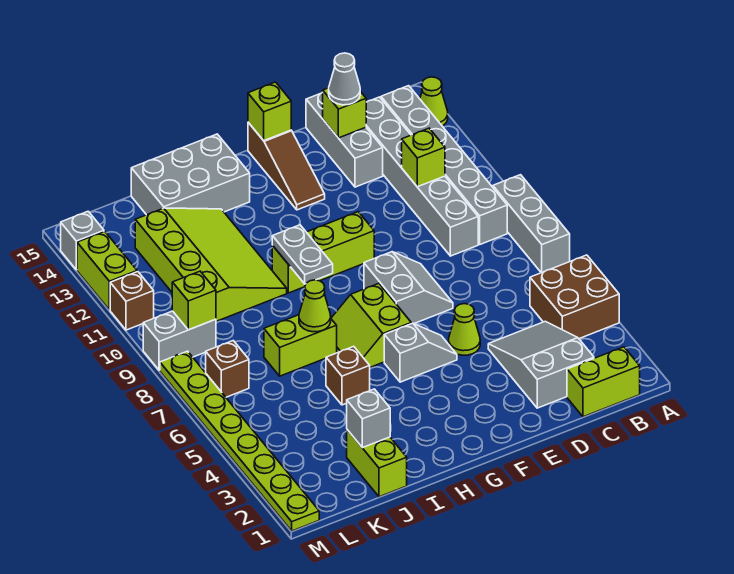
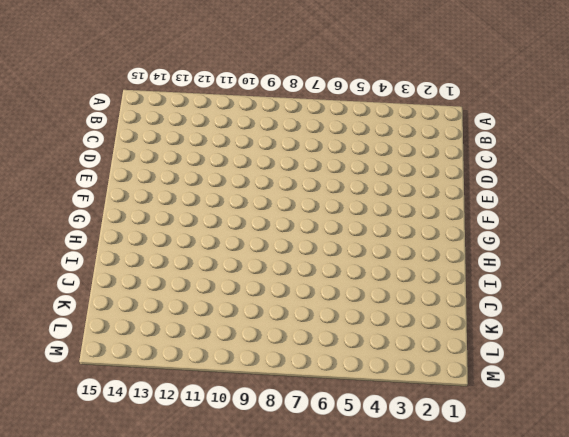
none -> brown brick A4:B5 level 1
none -> grey brick A7:A9 level 1
none -> lime cone A14 level 1
none -> lime brick B1:C1 level 1

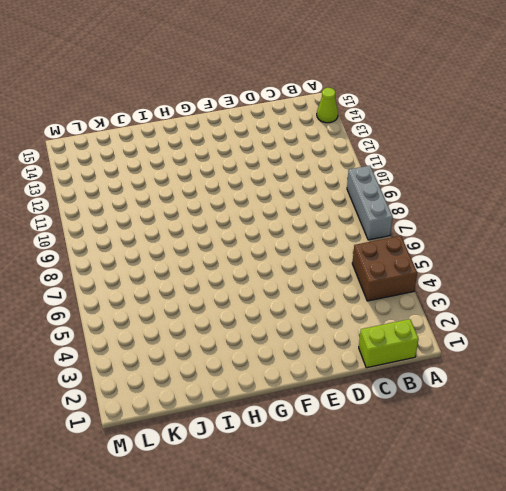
none -> grey brick B9:B14 level 1
none -> grey slope C2:D4 level 1 top 2
none -> grey brick C9:C14 level 1
none -> grey brick D13:D15 level 1

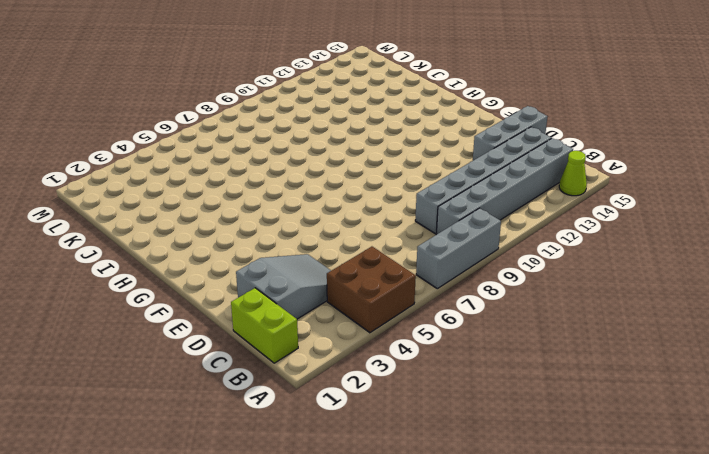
none -> lime cone E5 level 1
none -> grey slope E7:F8 level 1 top F
none -> grey slope F5:G5 level 1 top G
none -> lime brick F10:H10 level 1

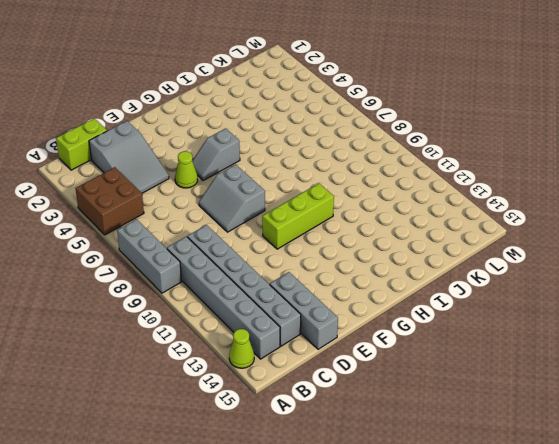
none -> brown slope F13:F15 level 1 top 15
none -> lime slope G6:H7 level 1 top G
none -> grey brick H14:J15 level 1
none -> brown brick I5 level 1

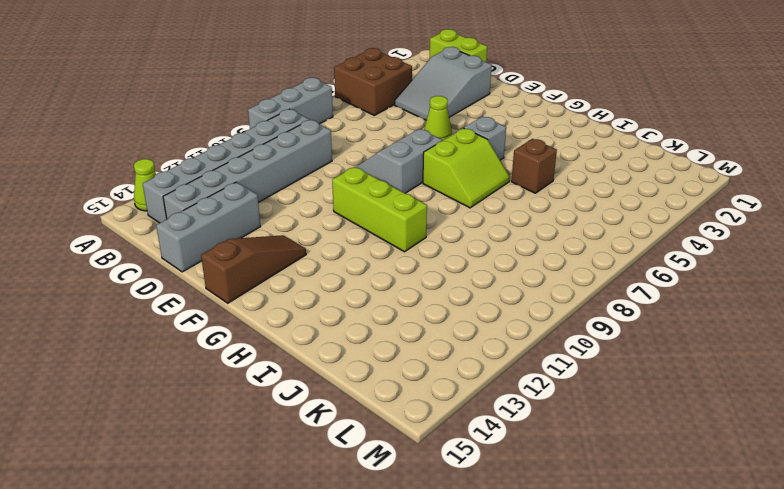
none -> grey brick H14:J15 level 1
none -> lime brick I7:J7 level 1
none -> lime slope I10:K13 level 1 top K
none -> lime brick J1:J2 level 1

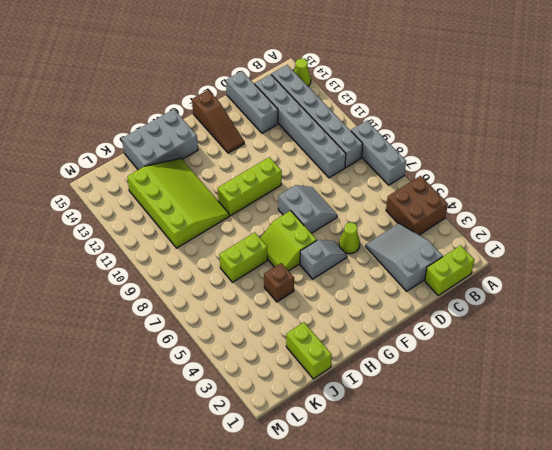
none -> brown brick L7 level 1
none -> grey brick L9:M9 level 1
none -> lime plate M1:M8 level 1
none -> brown brick M11 level 1

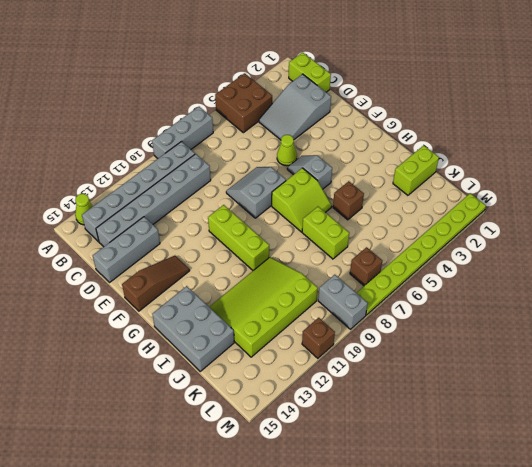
none -> lime brick M12:M13 level 1
none -> grey brick M14 level 1
none -> lime brick C11 level 2
none -> lime brick D14 level 2

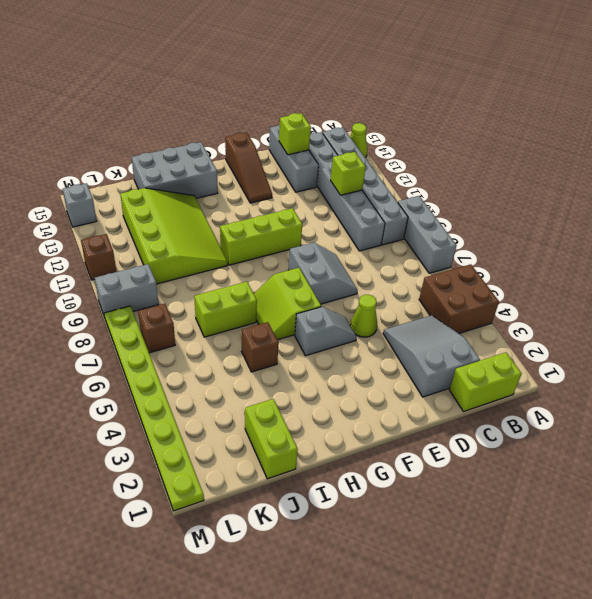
none -> lime brick M12:M13 level 1
none -> lime brick F15 level 2
none -> grey plate H9:H10 level 2
none -> lime cone I7 level 2

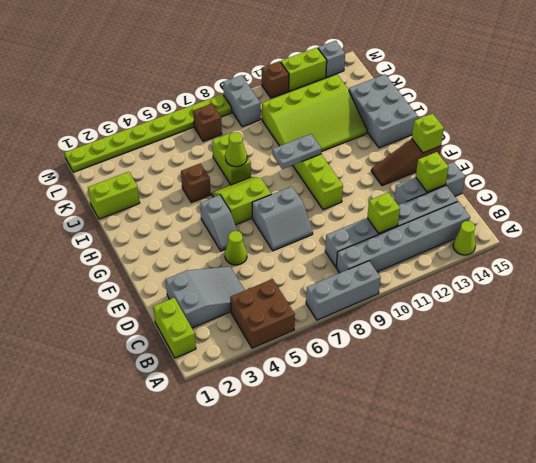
none -> grey brick J2 level 2
none -> lime brick L9 level 2
none -> grey cone D14 level 3

